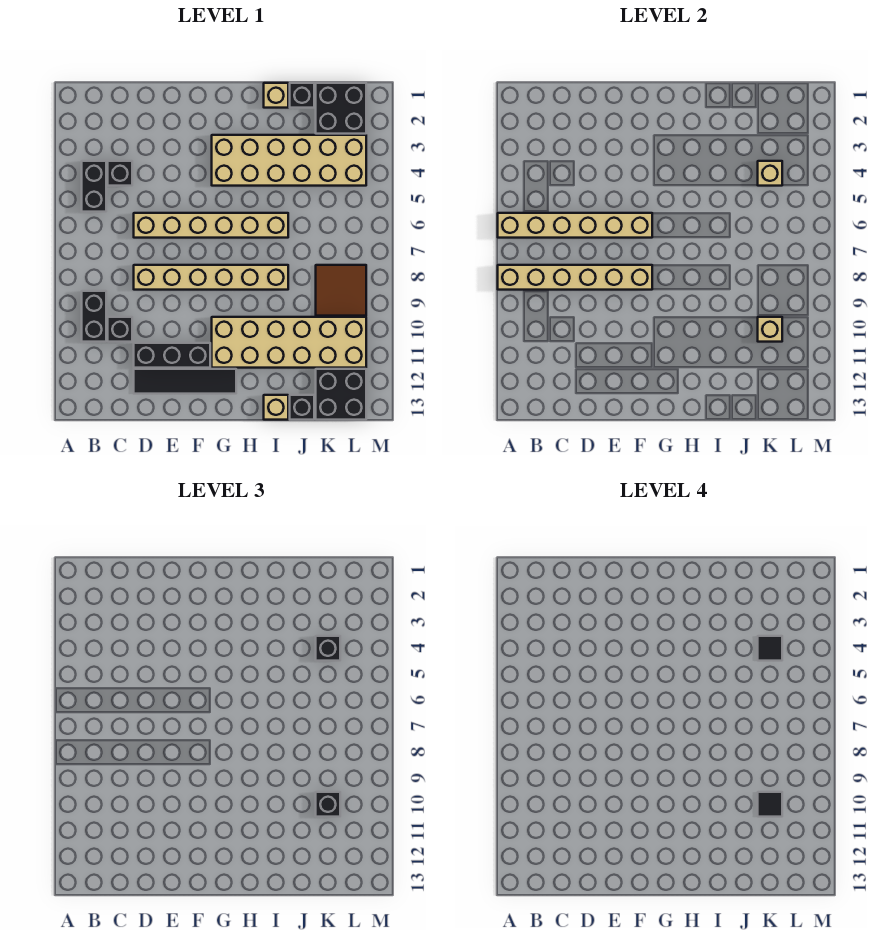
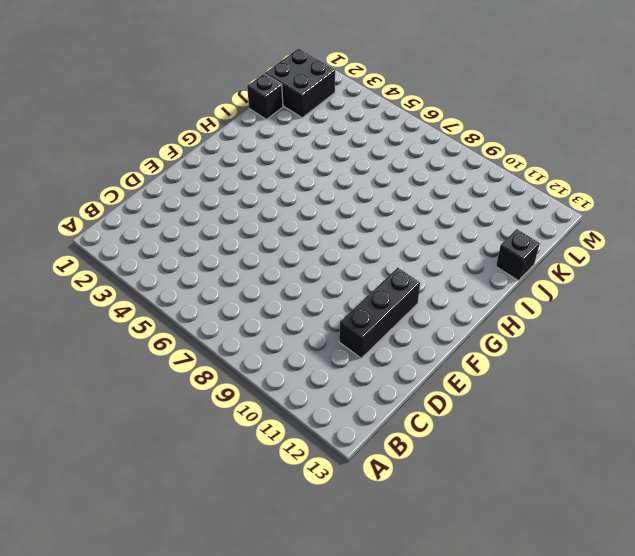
none -> black brick B4:B5 level 1
none -> black brick B9:B10 level 1
none -> black brick C4 level 1

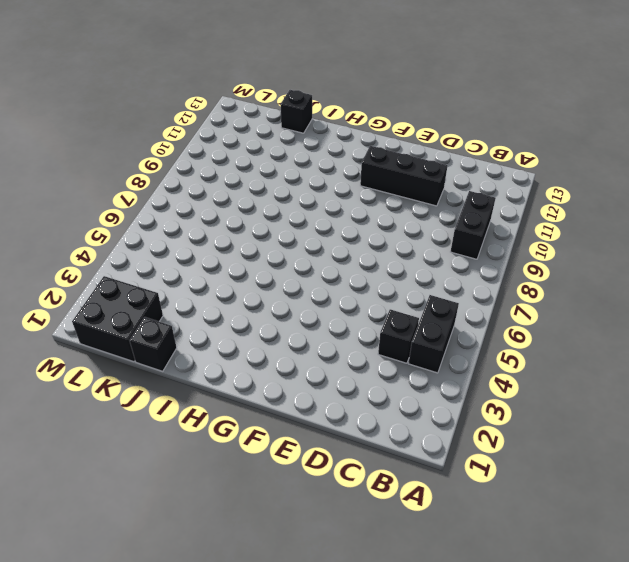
none -> black brick C10 level 1
none -> tan brick D6:I6 level 1
none -> tan brick D8:I8 level 1

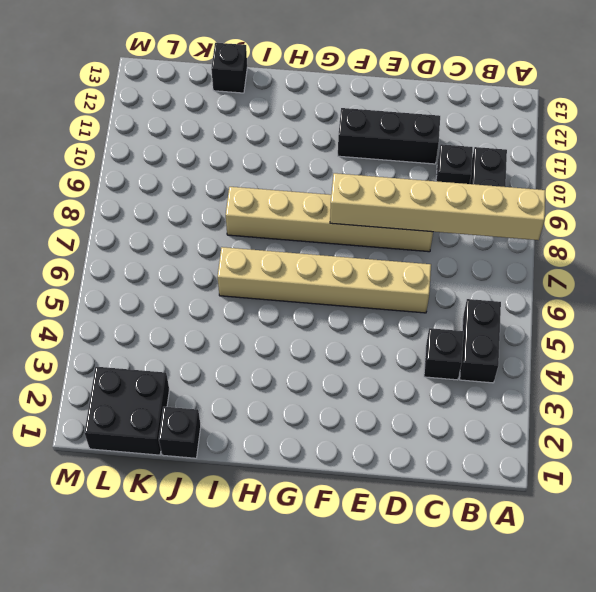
none -> black tile D12:G12 level 1
none -> tan brick G3:L4 level 1
none -> tan brick G10:L11 level 1

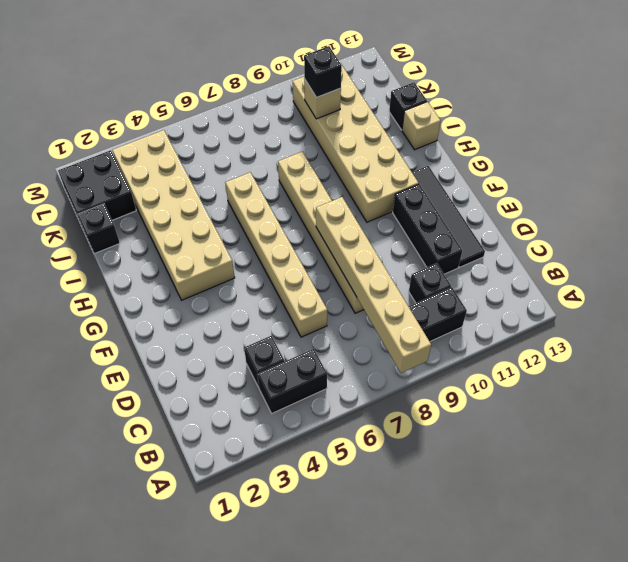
none -> tan brick I1 level 1
none -> brown tile K8:L9 level 1
none -> black brick K12:L13 level 1

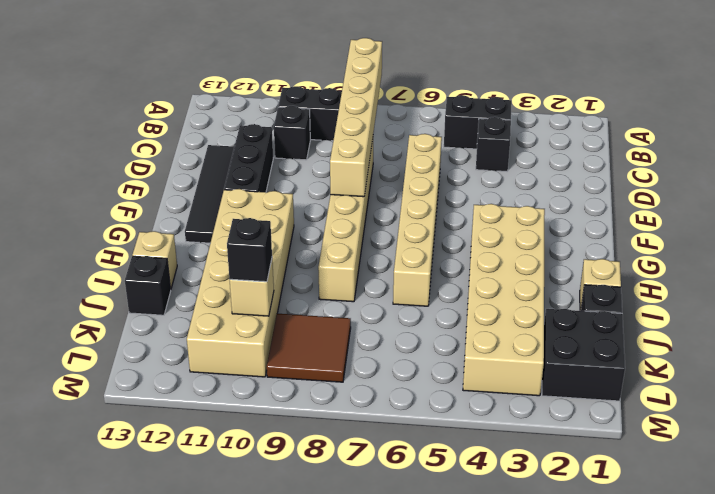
none -> black brick K12:L13 level 1
none -> tan brick A6:F6 level 2
none -> tan brick K4 level 2

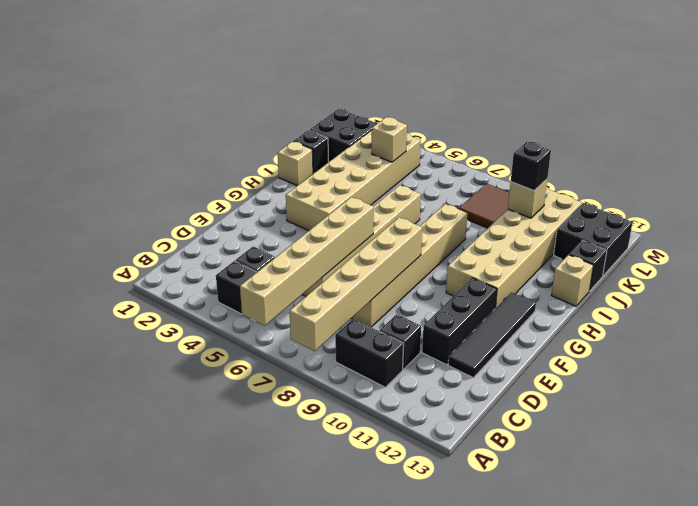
none -> black brick K4 level 3
none -> black tile K4 level 4
none -> black tile K10 level 4

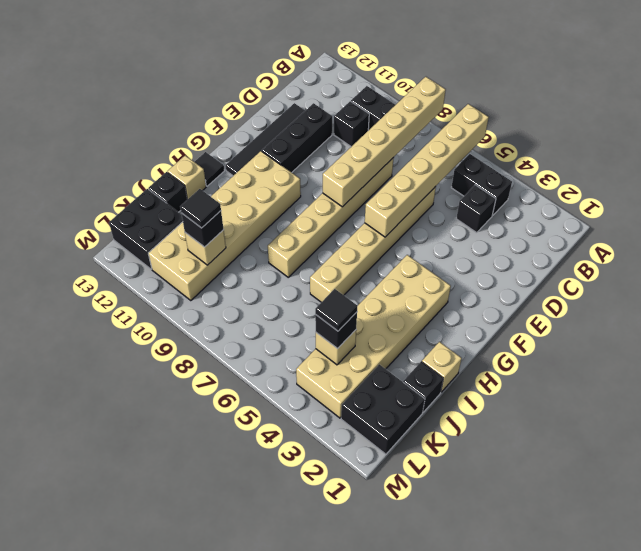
black tile H13 level 1 -> none
none -> brown tile K8:L9 level 1

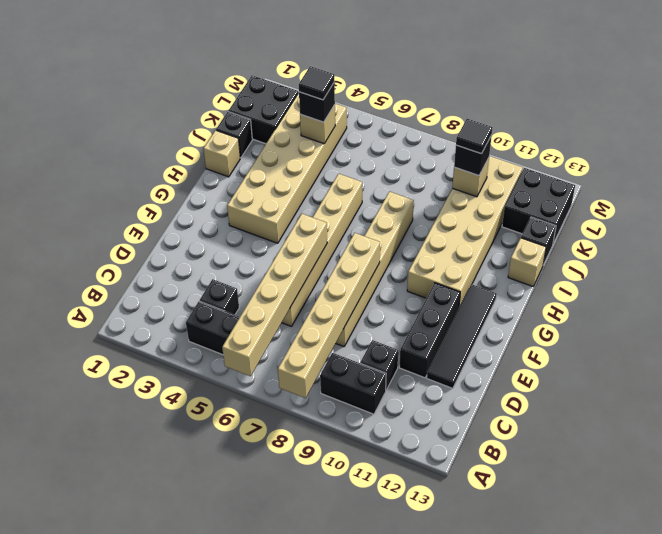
none -> brown tile K8:L9 level 1

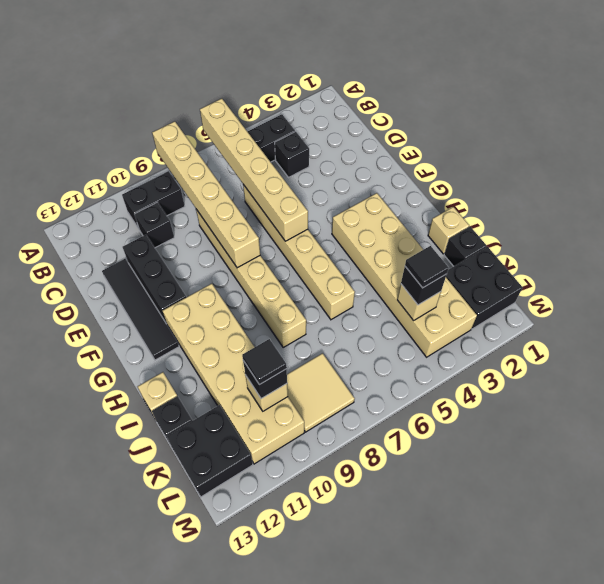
tan tile K8:L9 level 1 -> brown tile K8:L9 level 1

